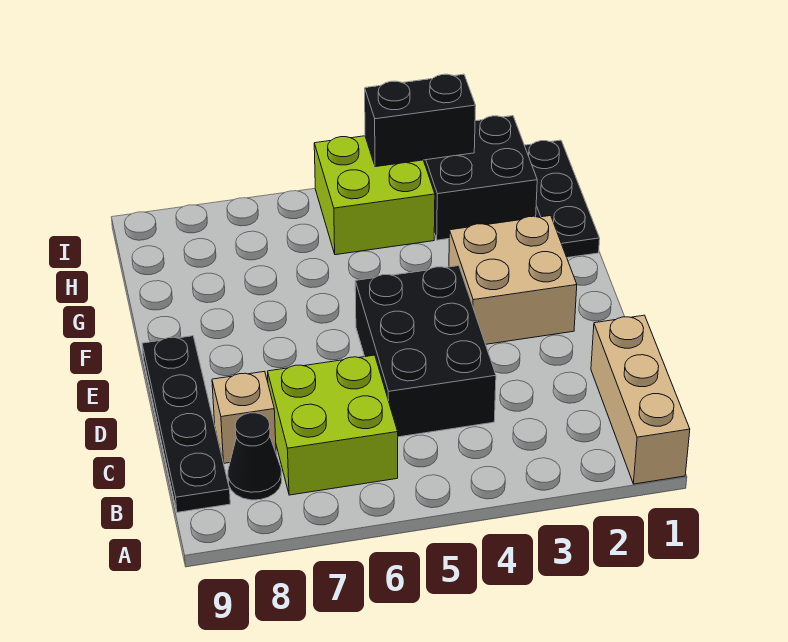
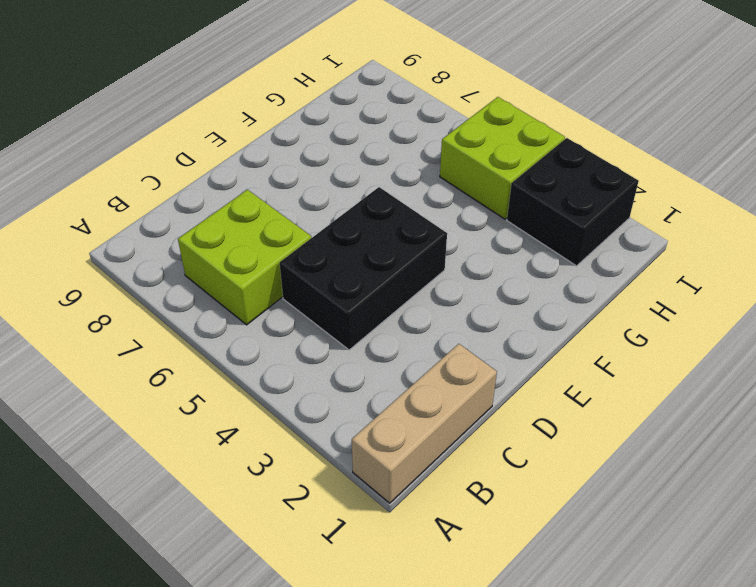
none -> black cone B8 level 1
none -> black plate B9:E9 level 1

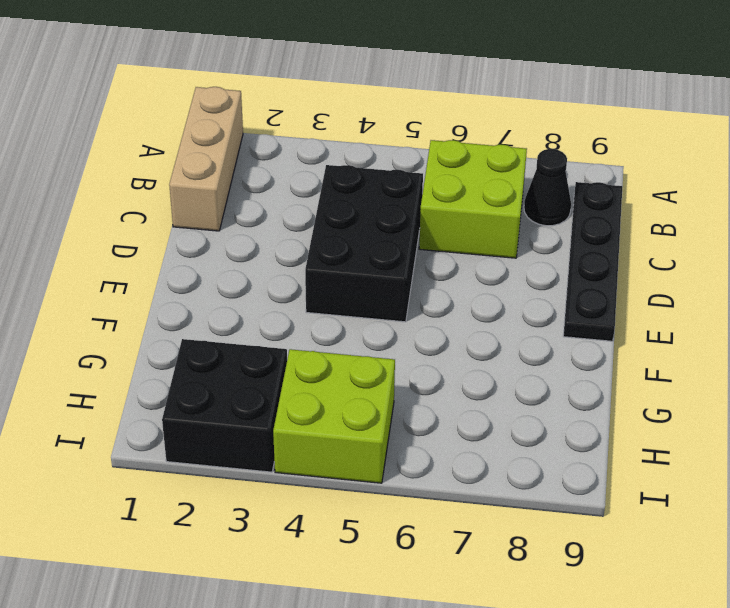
none -> tan brick C8 level 1
none -> tan brick E2:F3 level 1

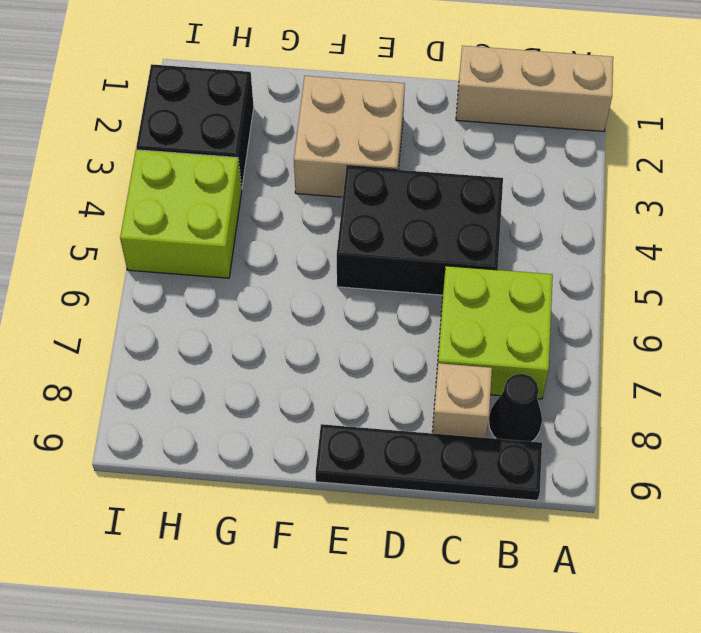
none -> black plate G1:I1 level 1
none -> black brick I3:I4 level 2

